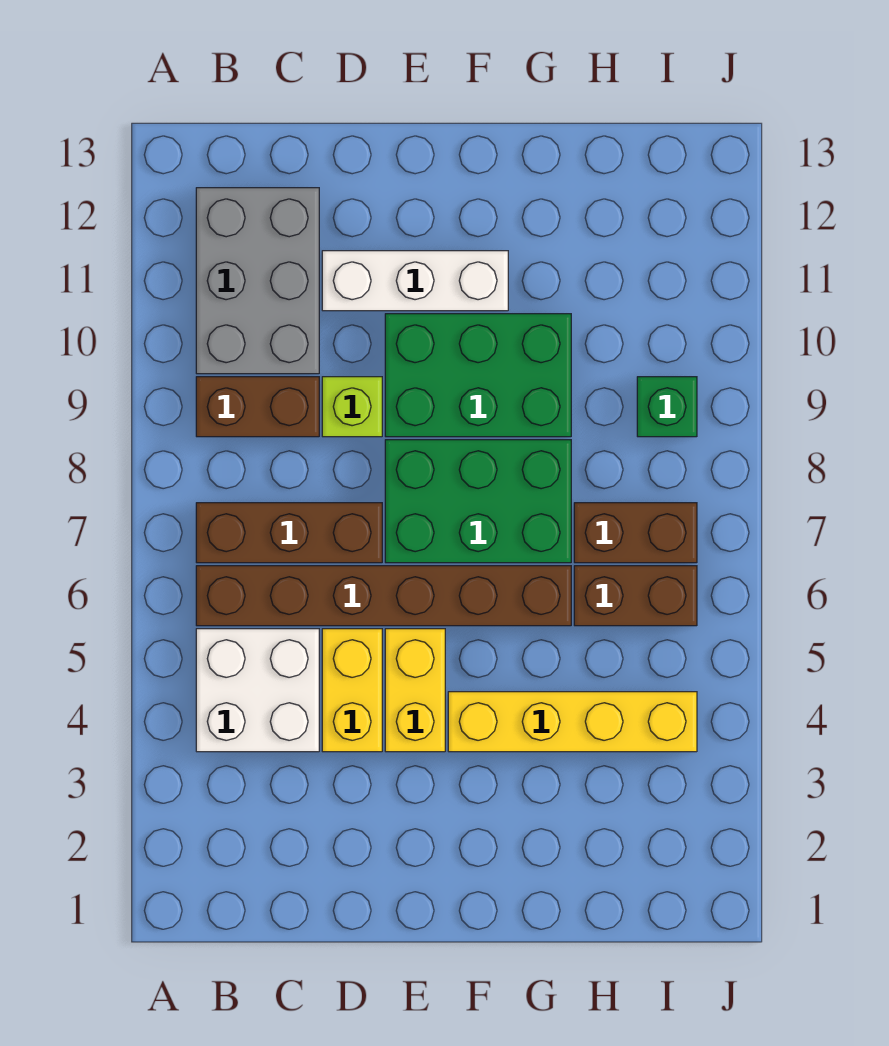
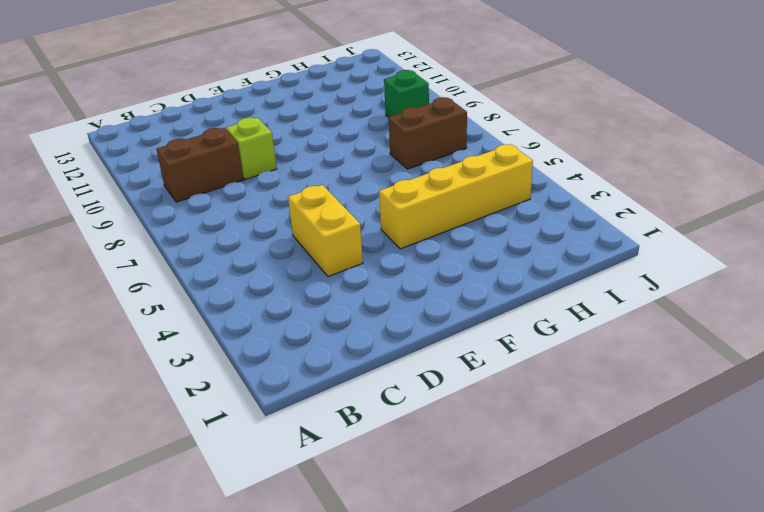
none -> white brick B4:C5 level 1
none -> brown brick B6:G6 level 1
none -> brown brick B7:D7 level 1

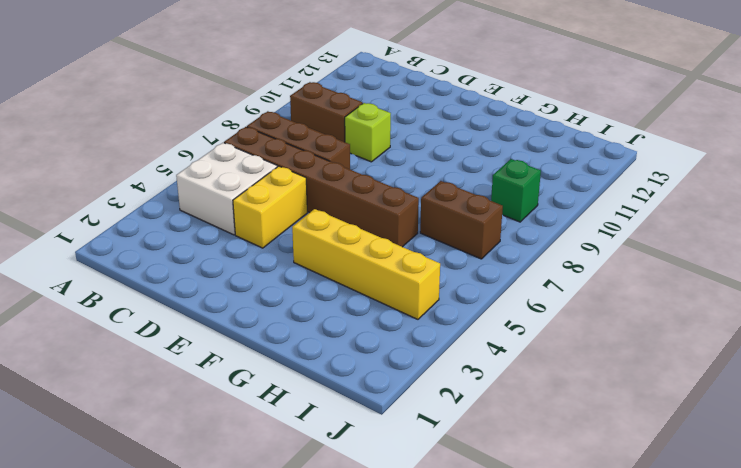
none -> grey brick B10:C12 level 1
none -> white brick D11:F11 level 1
none -> yellow brick E4:E5 level 1

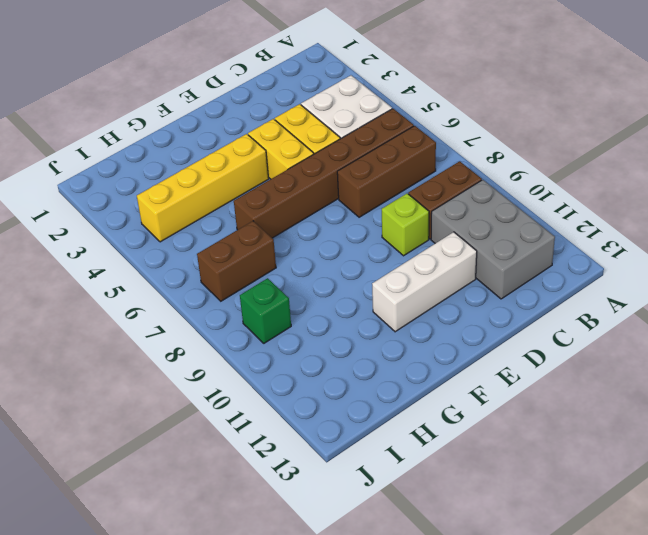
none -> green brick E7:G8 level 1
none -> green brick E9:G10 level 1
none -> brown brick H6:I6 level 1

